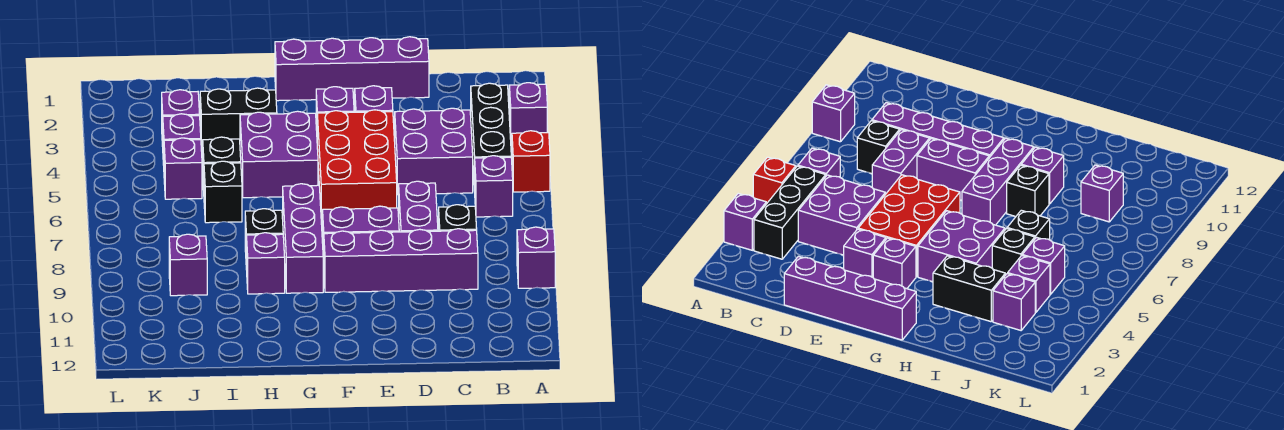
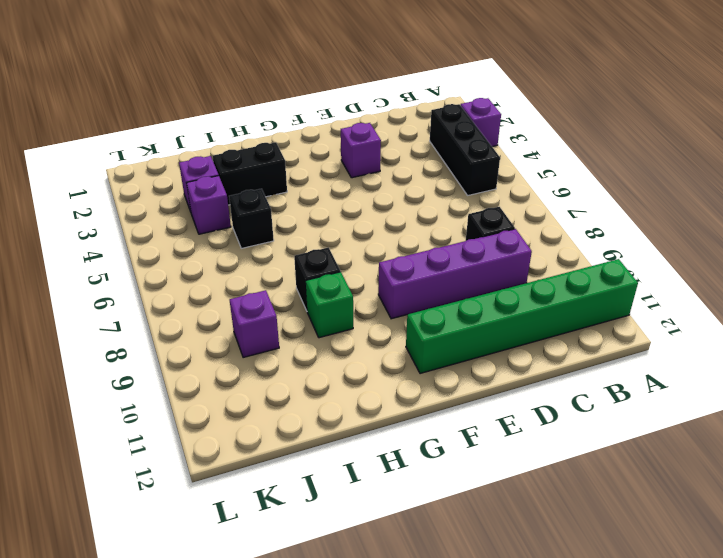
green brick A11:F11 level 1 -> none
green brick H9 level 1 -> purple brick H9 level 1
none -> red brick A5 level 1
none -> purple brick A9 level 1
none -> purple brick B6 level 1

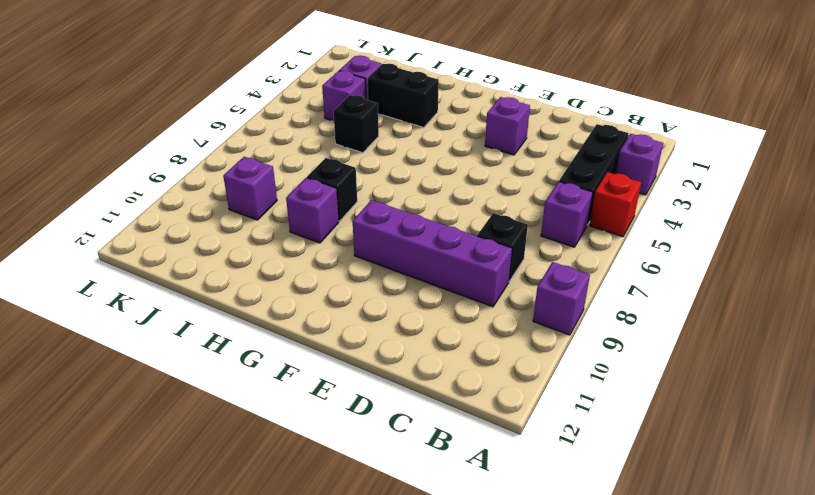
none -> purple brick C4:D5 level 1
none -> purple brick D1:G1 level 1
none -> purple brick D7:D8 level 1

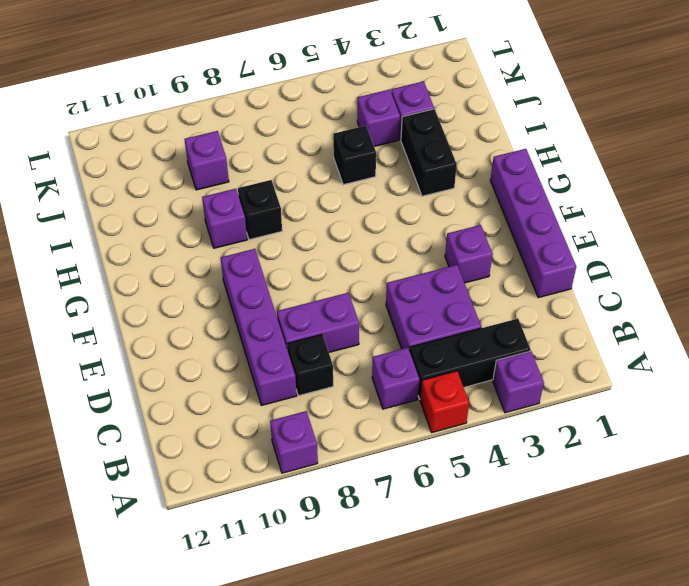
none -> red brick E4:F6 level 1
none -> purple brick E8:F8 level 1
none -> purple brick F3 level 1

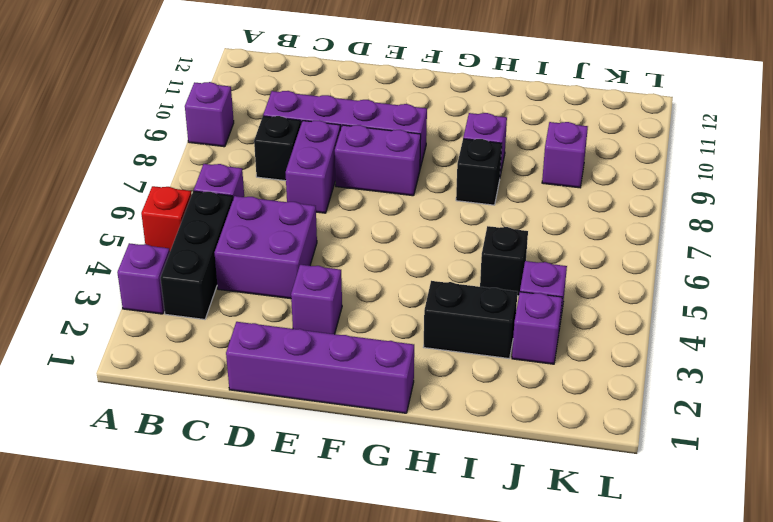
none -> red brick E4:F6 level 1
none -> purple brick F3 level 1
none -> purple brick G4:H5 level 1

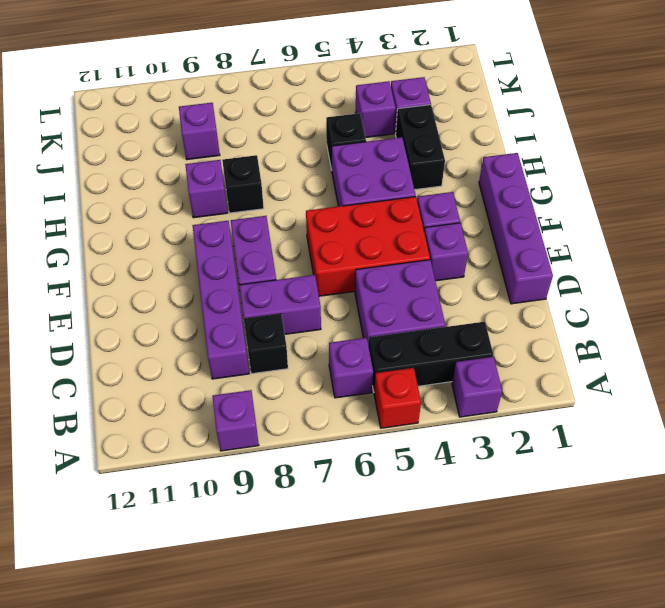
none -> purple brick G7:G9 level 1
none -> black brick I6 level 1
none -> purple brick J5 level 1

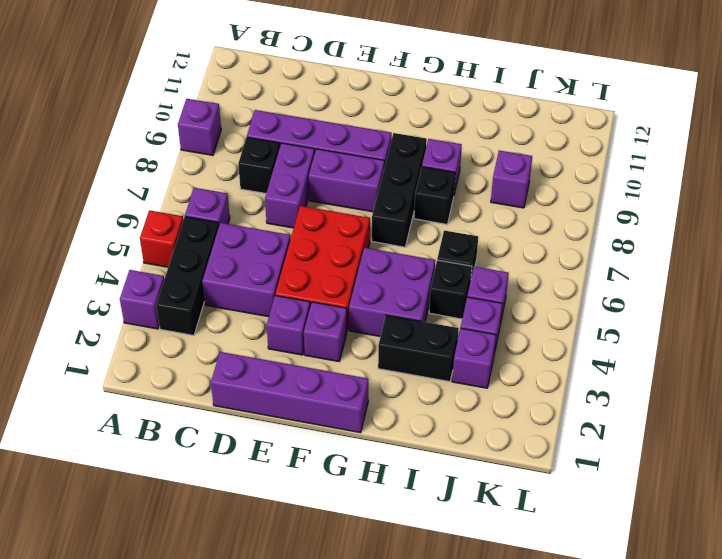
black brick G7:G9 level 1 -> purple brick G7:G9 level 1

